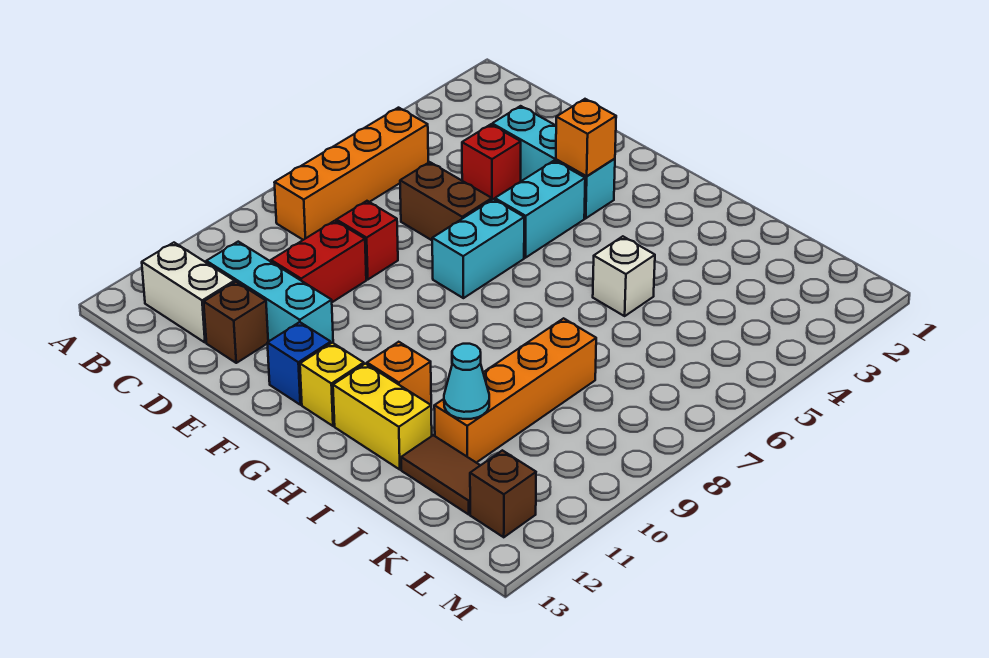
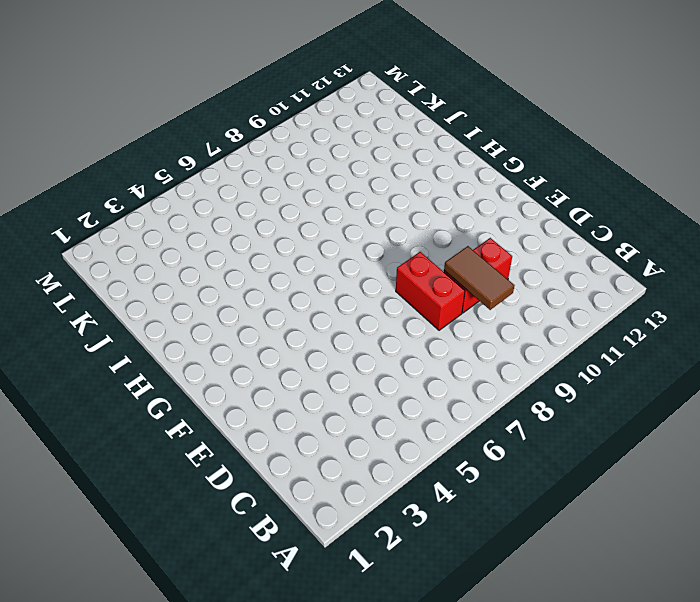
brown tile C9:D9 level 2 -> brown tile J12:K12 level 1
red brick D8:E8 level 1 -> red brick D8 level 1
none -> orange brick B5:B8 level 1
none -> white brick B12:C12 level 1
none -> cyan brick C11:E11 level 1

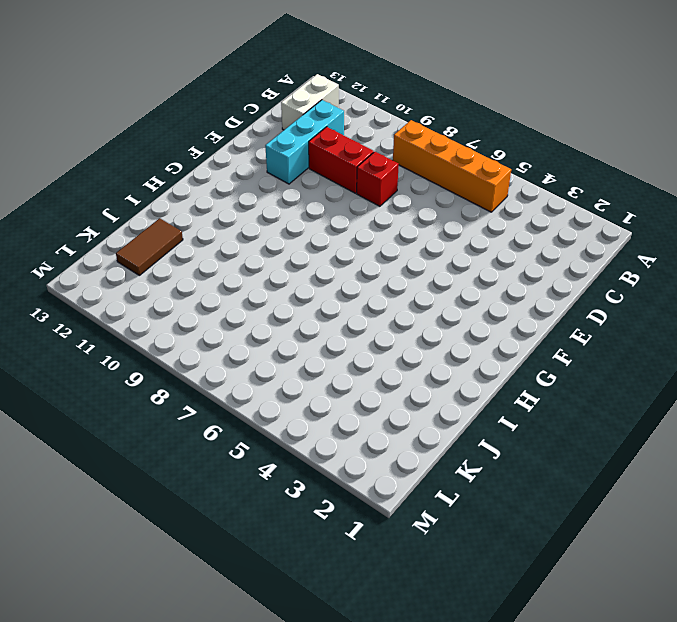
none -> cyan brick D3:F3 level 1
none -> red brick D4 level 1
none -> brown brick D6:E6 level 1

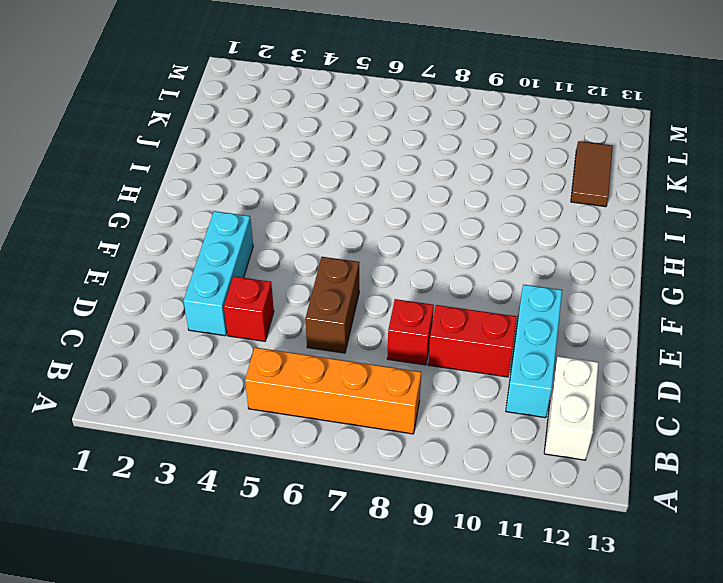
none -> brown brick D12 level 1
none -> cyan brick F4:F5 level 1
none -> cyan brick F6:F7 level 1

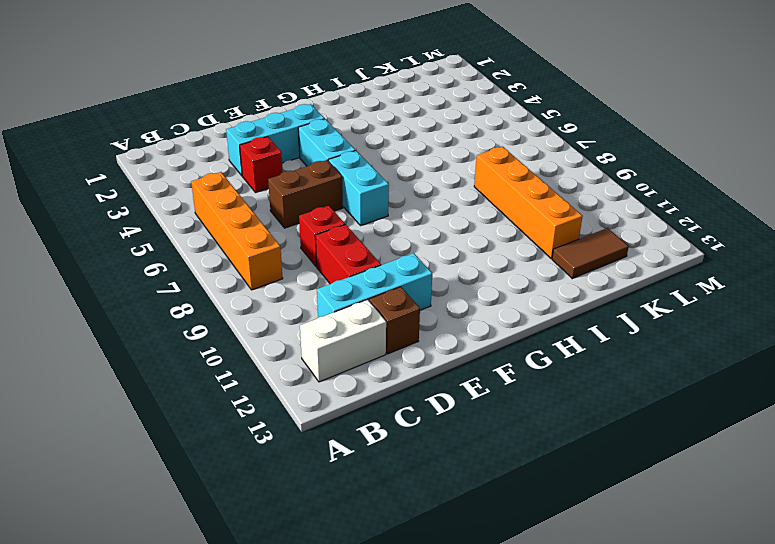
none -> blue brick F12 level 1
none -> yellow brick G12 level 1
none -> orange brick H11 level 1

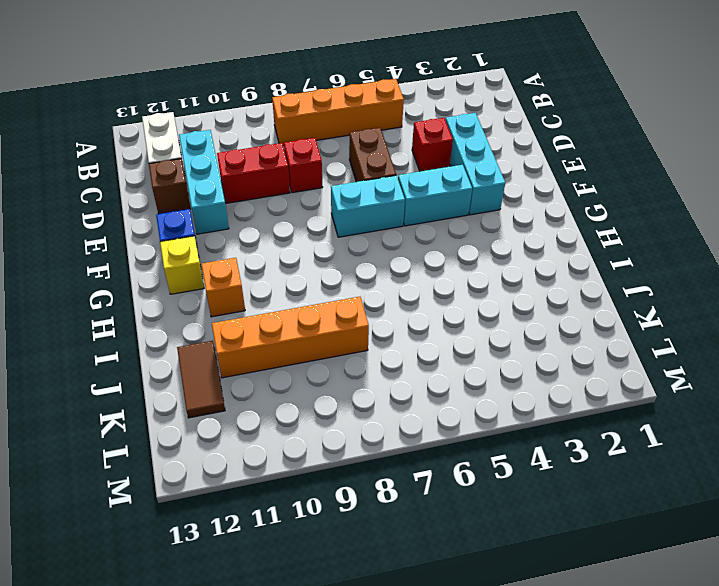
none -> yellow brick H12:I12 level 1
none -> white brick I5 level 1
none -> brown brick L12 level 1

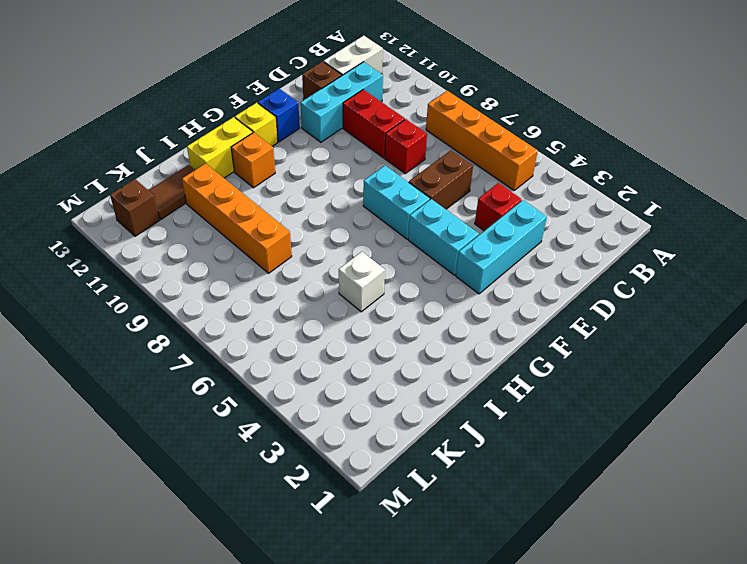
none -> orange brick F3 level 2
none -> cyan cone J11 level 2

